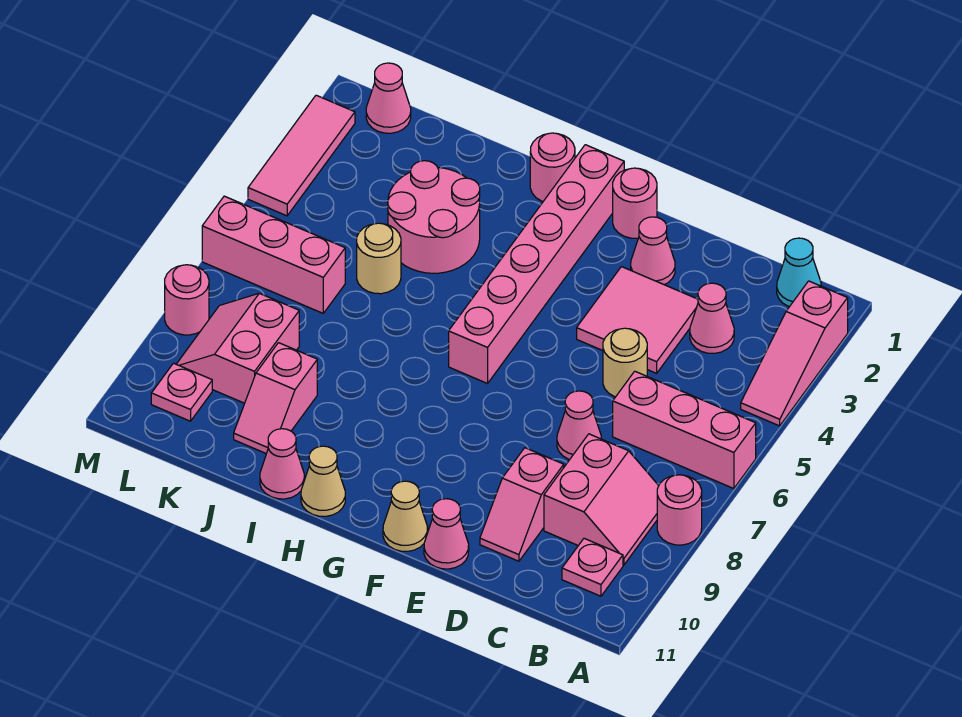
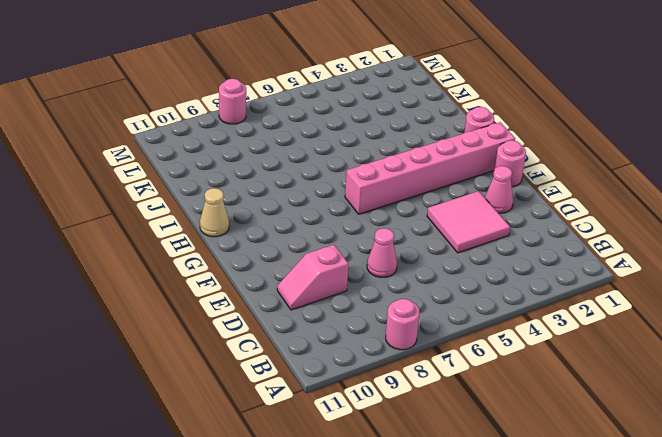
none -> pink slope A2:A4 level 1 top 2
none -> pink brick A6:C6 level 1
none -> cyan cone B1 level 1

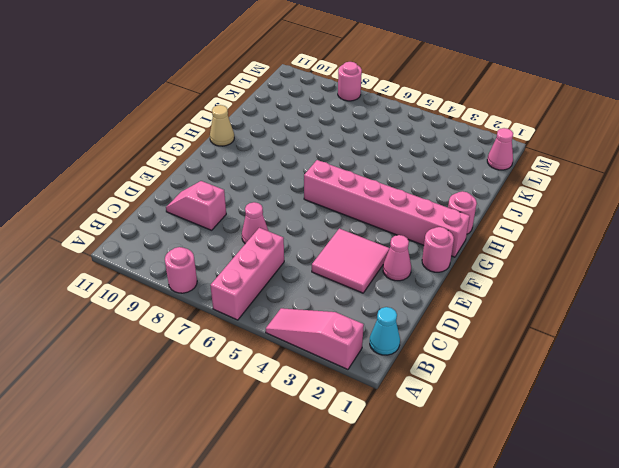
none -> pink slope B8:C9 level 1 top C
none -> pink plate B10 level 1
none -> pink cone C3 level 1

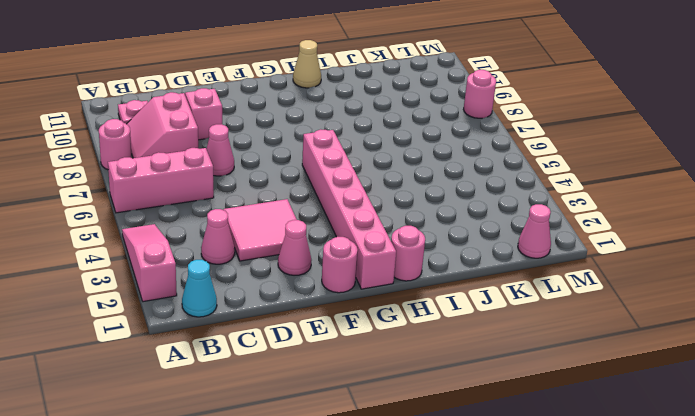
none -> tan round brick D5 level 1
none -> pink cone E11 level 1
none -> tan cone F11 level 1

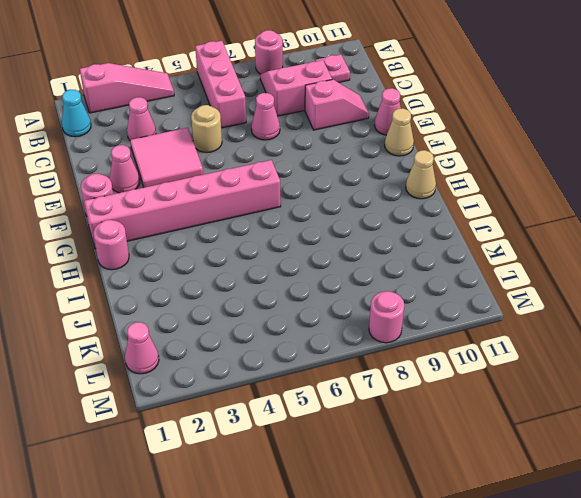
none -> pink round brick I3:J4 level 1
none -> pink cone I11 level 1
none -> tan round brick J5 level 1

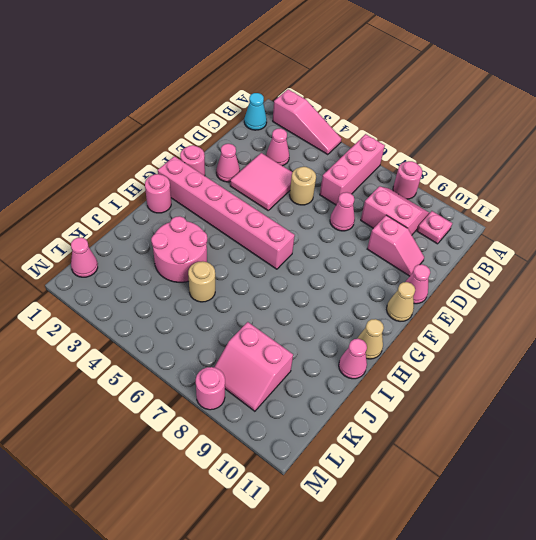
none -> pink slope J9:J10 level 1 top 9
none -> pink brick K6:M6 level 1
none -> pink plate L10 level 1

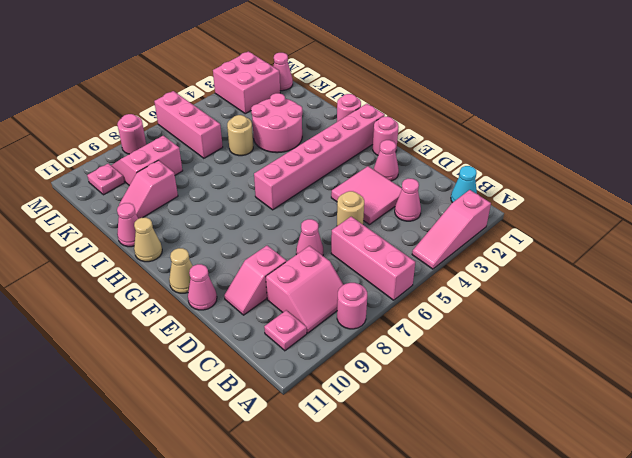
pink brick L2:M3 level 1 -> pink tile M2:M4 level 1

